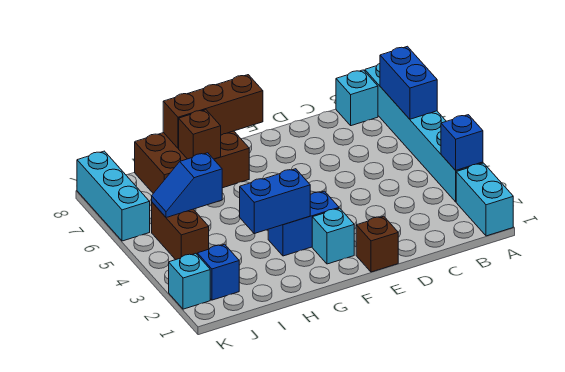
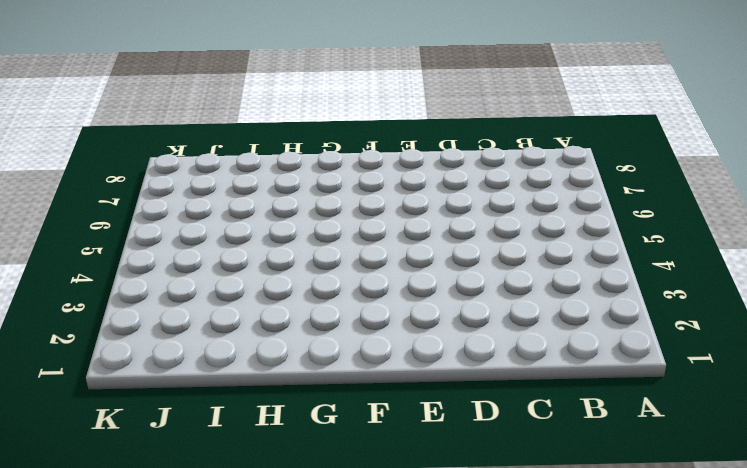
none -> cyan brick A1:A2 level 1
none -> cyan brick A3:A8 level 1
none -> cyan brick B8 level 1

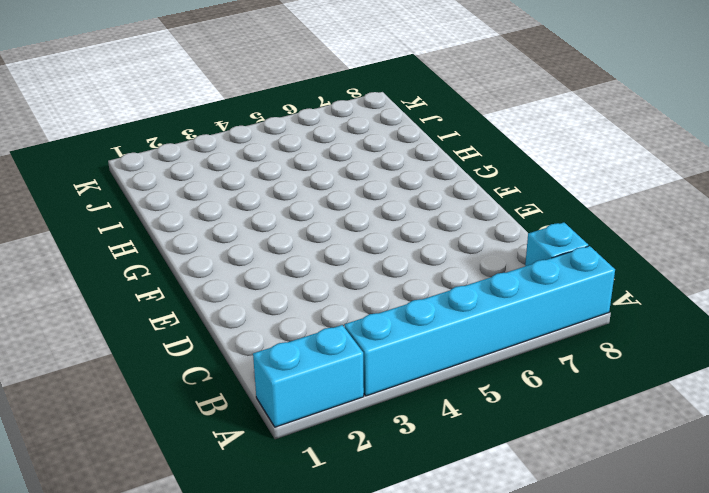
none -> brown brick E1 level 1
none -> cyan brick F2 level 1
none -> blue brick F3:G3 level 1

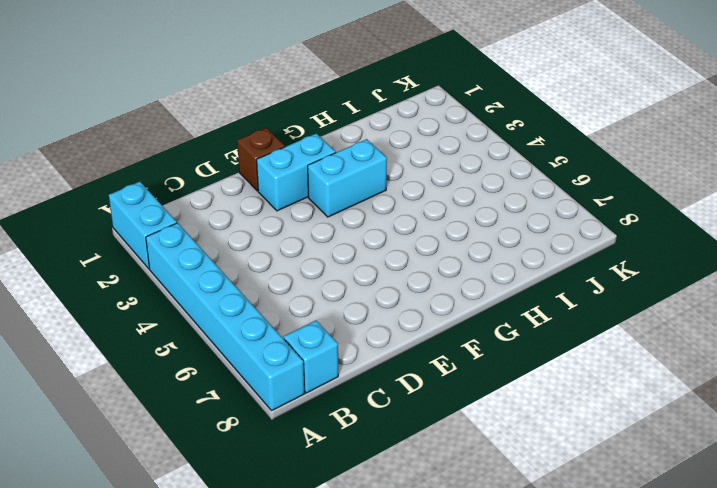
cyan brick E2:F2 level 1 -> cyan brick F2 level 1
cyan brick F3:G3 level 1 -> blue brick F3:G3 level 1
none -> brown brick G7:I8 level 1
none -> blue brick J2 level 1
none -> brown brick J4:J5 level 1

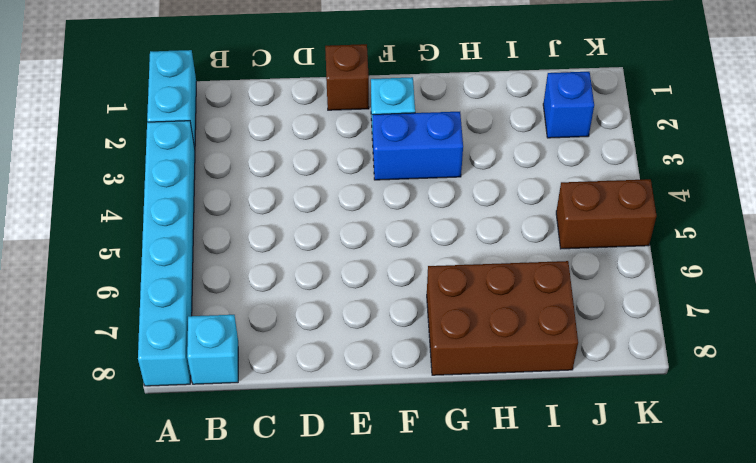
brown brick J5:K5 level 1 -> brown brick J4:J5 level 1
none -> cyan brick K2 level 1
none -> cyan brick K6:K8 level 1
none -> blue brick A3 level 2

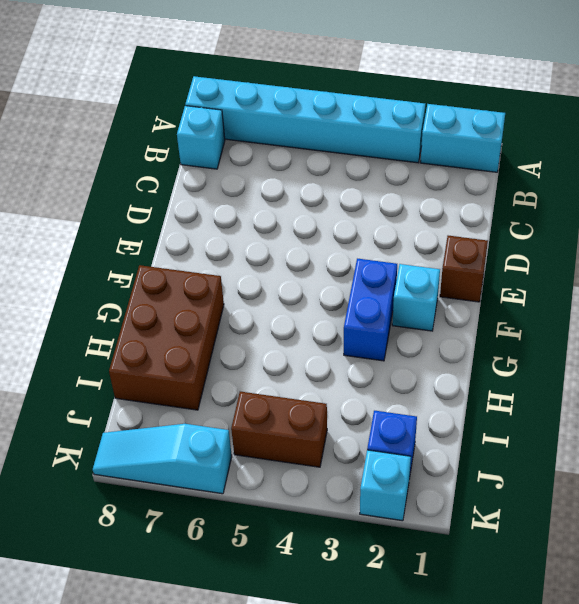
cyan slope K6:K8 level 1 top 6 -> cyan brick K6:K8 level 1
none -> blue brick A3 level 2
none -> blue brick A6:A7 level 2
none -> brown brick F8:H8 level 2

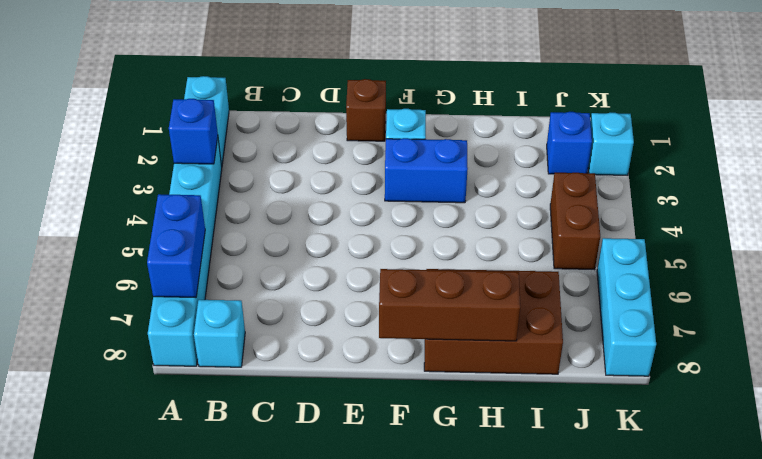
none -> blue brick G3:H3 level 2
none -> brown brick H7 level 2
none -> blue slope I5:J5 level 2 top I

